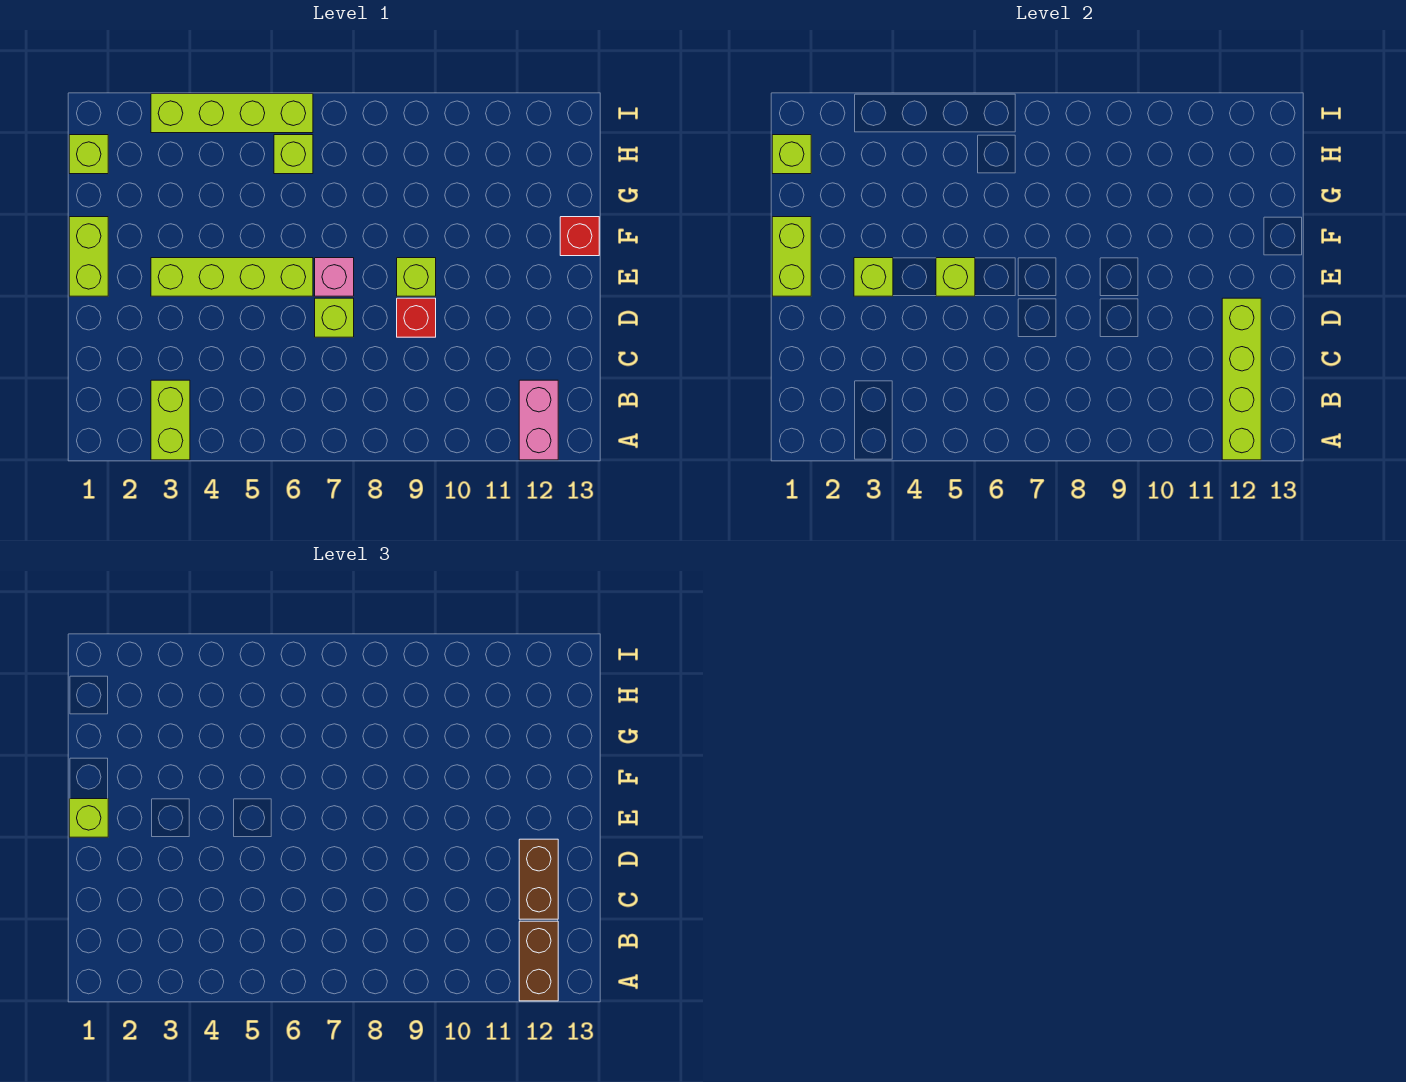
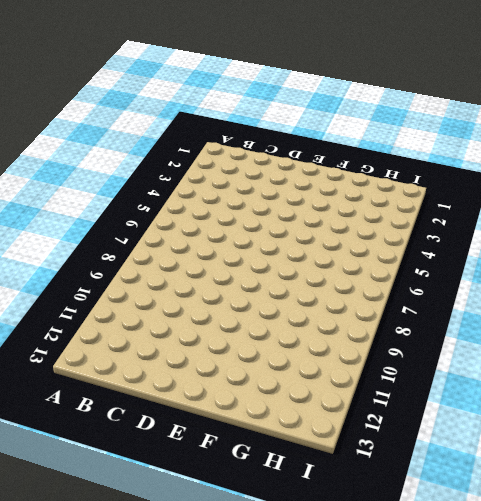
none -> lime brick A3:B3 level 1
none -> pink brick A12:B12 level 1
none -> lime brick D7 level 1

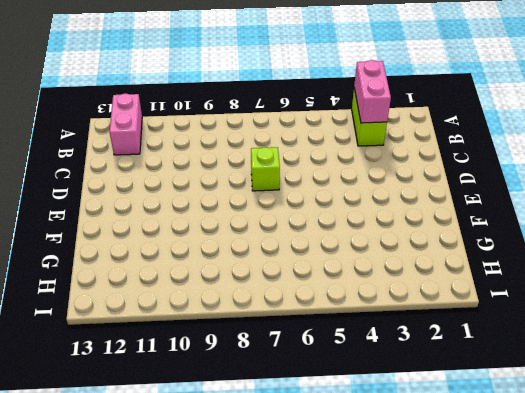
pink brick A3:B3 level 2 -> none
none -> red brick D9 level 1
none -> lime brick E1:F1 level 1
none -> lime brick E3:E6 level 1

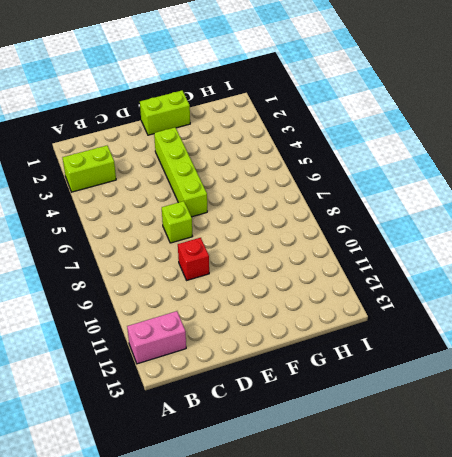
none -> pink brick E7 level 1
none -> lime brick E9 level 1
none -> red brick F13 level 1

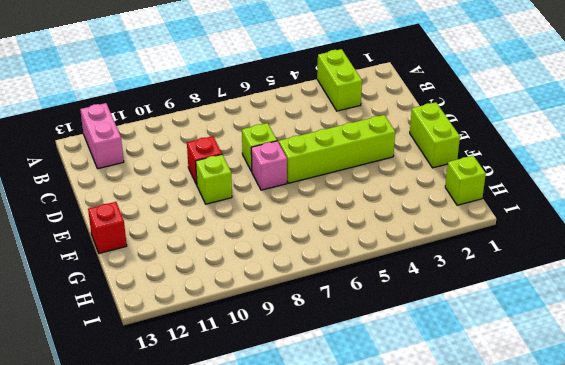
none -> lime brick H6 level 1
none -> lime brick I3:I6 level 1
none -> lime brick A12:D12 level 2

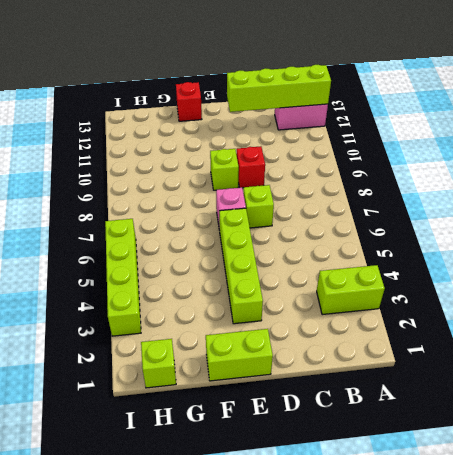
none -> lime brick H6 level 1
none -> lime brick E1:F1 level 2
none -> lime brick E3 level 2

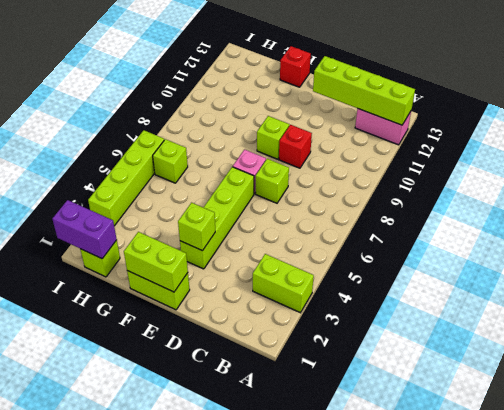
purple brick H1:I1 level 2 -> lime brick H1 level 2
none -> lime brick E5 level 2
none -> brown brick A12:B12 level 3
none -> brown brick C12:D12 level 3

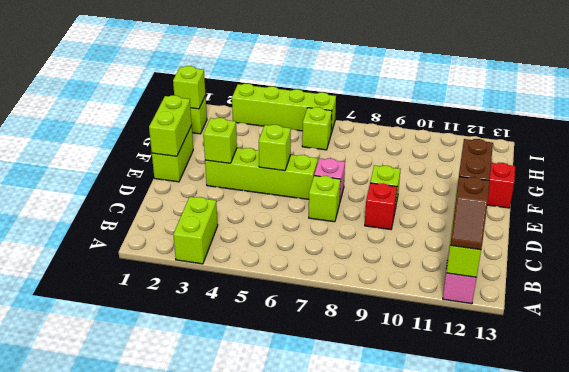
brown slope A12:B12 level 3 top B -> brown brick A12:B12 level 3
none -> lime brick E1 level 3

